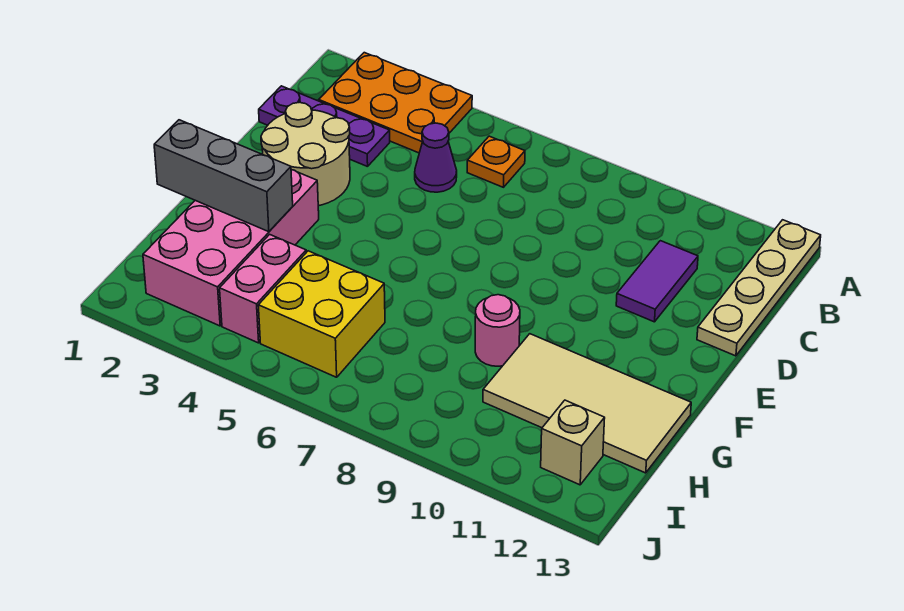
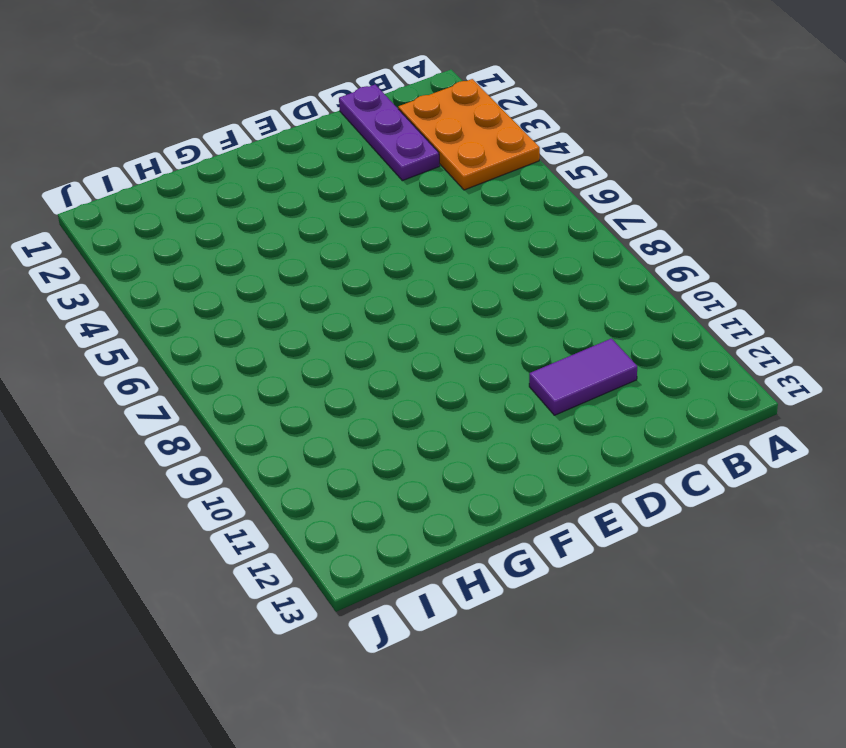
none -> tan plate A13:D13 level 1
none -> orange plate B6 level 1
none -> purple cone C5 level 1

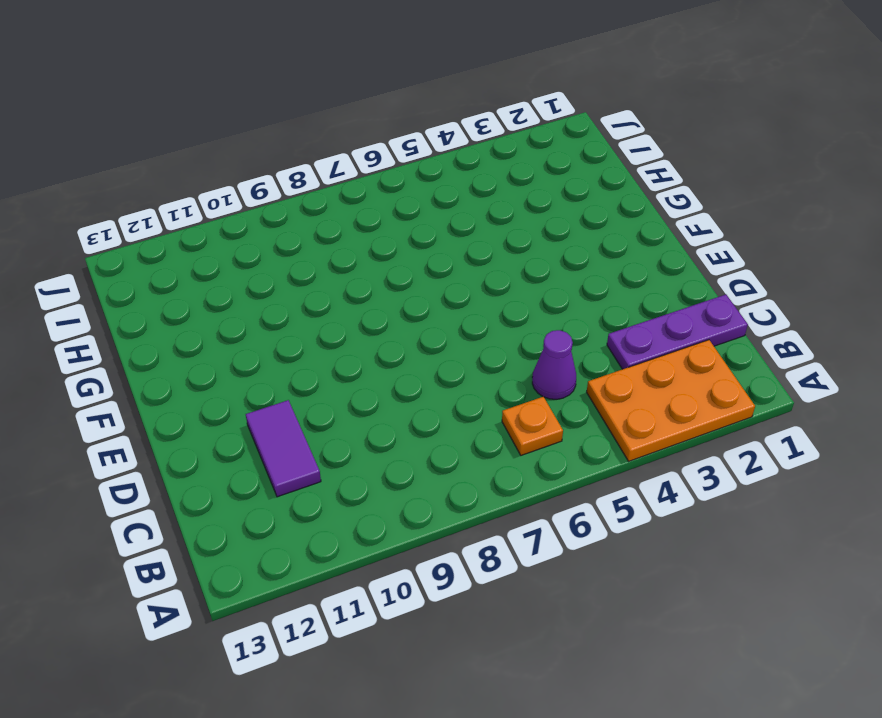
none -> tan plate A13:D13 level 1
none -> tan round brick D2:E3 level 1
none -> pink brick F2:I3 level 1

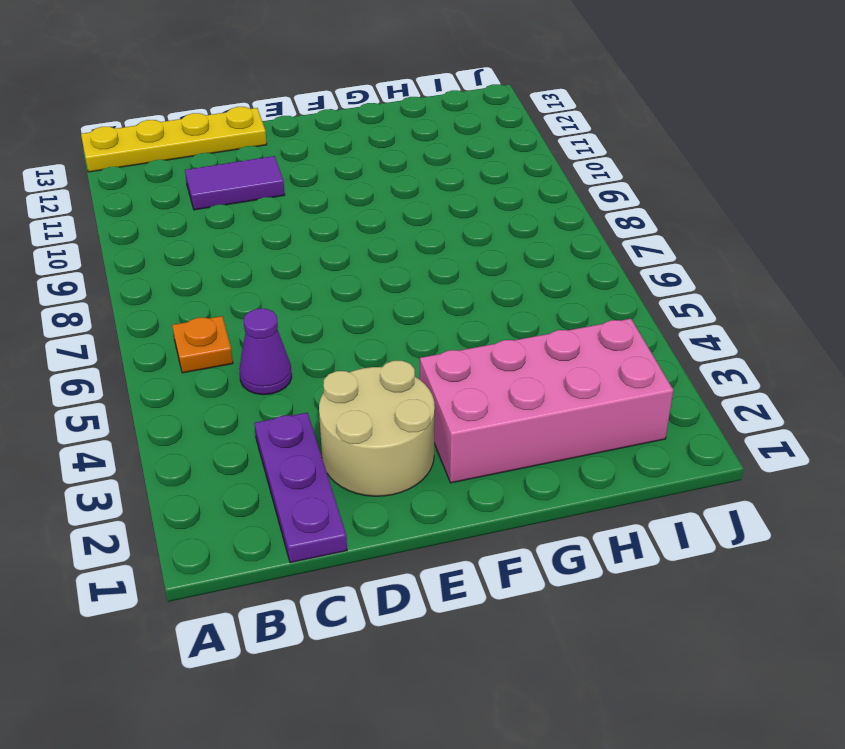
yellow plate A13:D13 level 1 -> tan plate A13:D13 level 1
none -> orange plate A2:B4 level 1
none -> pink round brick G9 level 1
none -> tan tile G10:H13 level 1

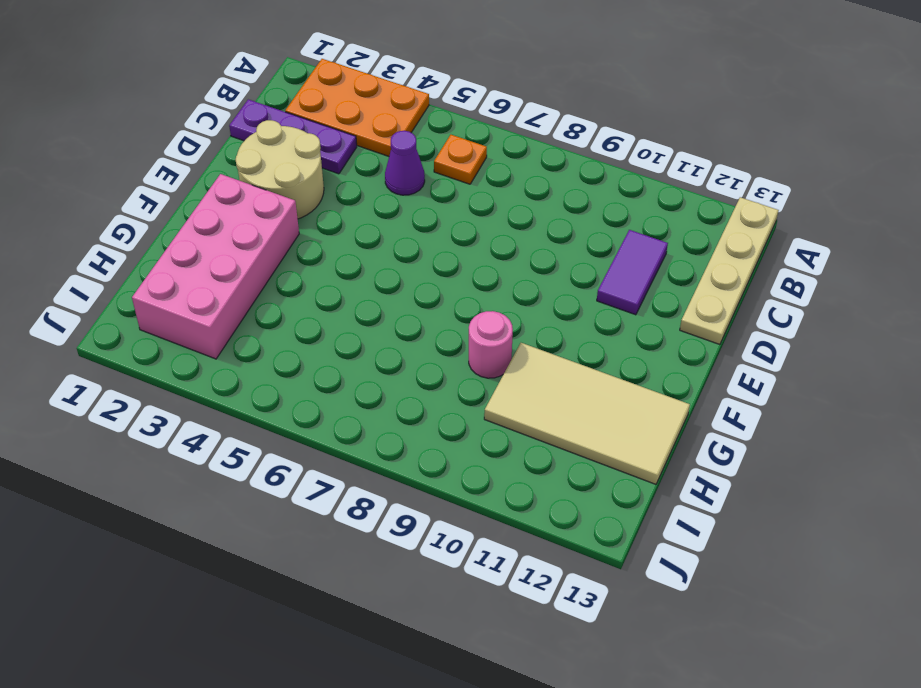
none -> pink brick H4:I4 level 1
none -> yellow brick H5:I6 level 1
none -> tan brick I12 level 1

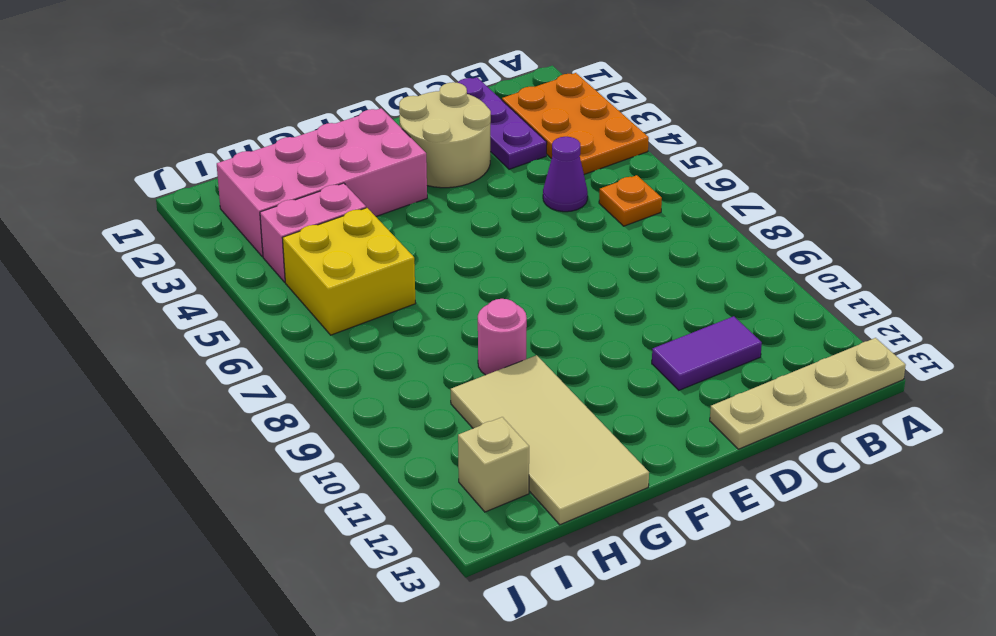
none -> grey brick G1:G3 level 2

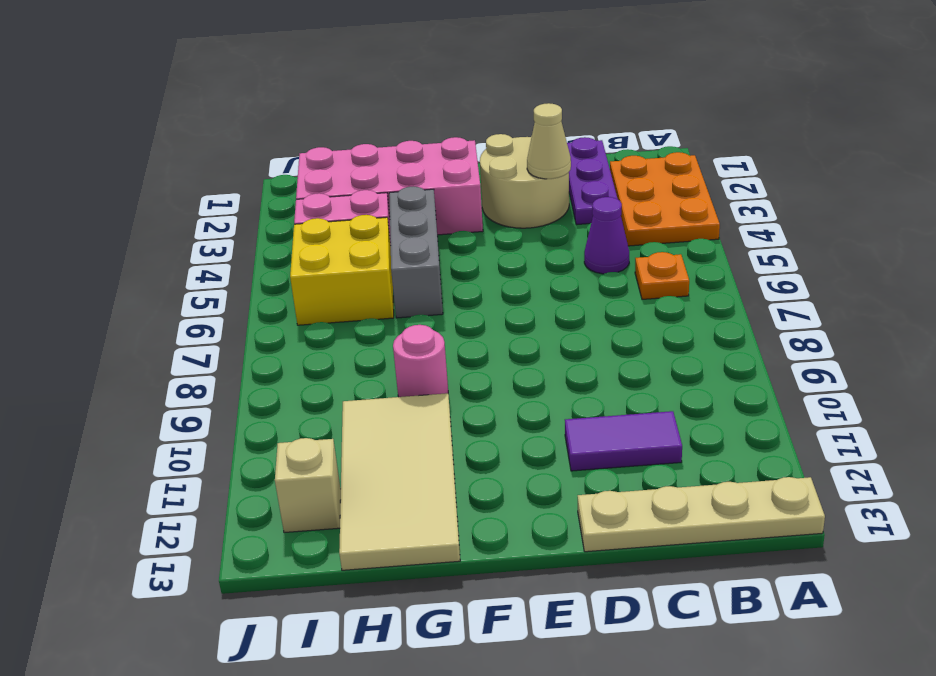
tan cone D3 level 2 -> none
grey brick G4:G6 level 1 -> grey brick G1:G3 level 2

